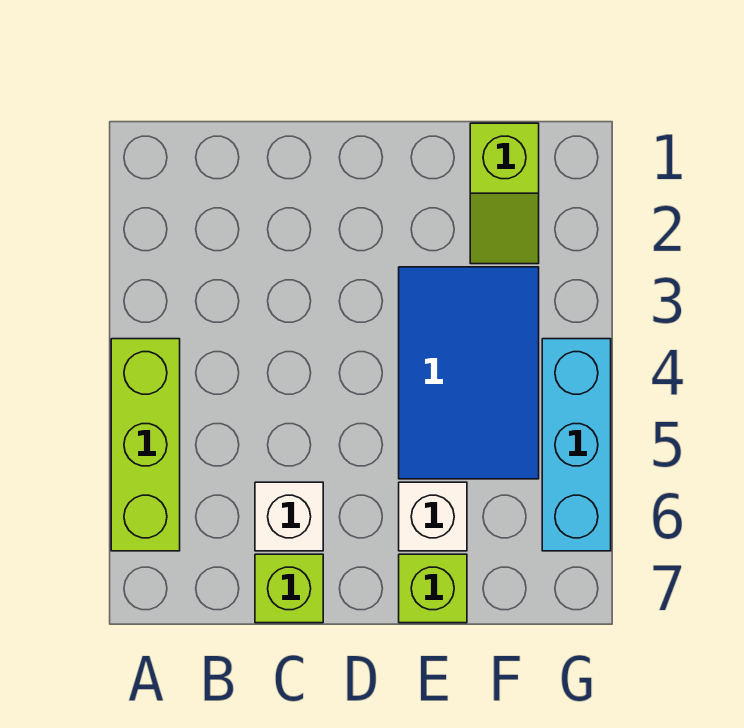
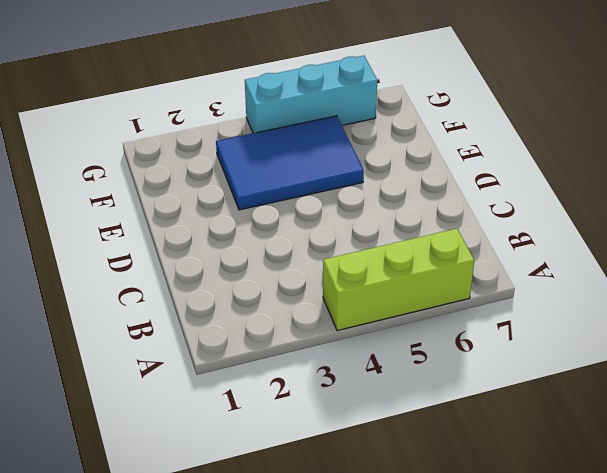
none -> white brick C6 level 1
none -> lime brick C7 level 1

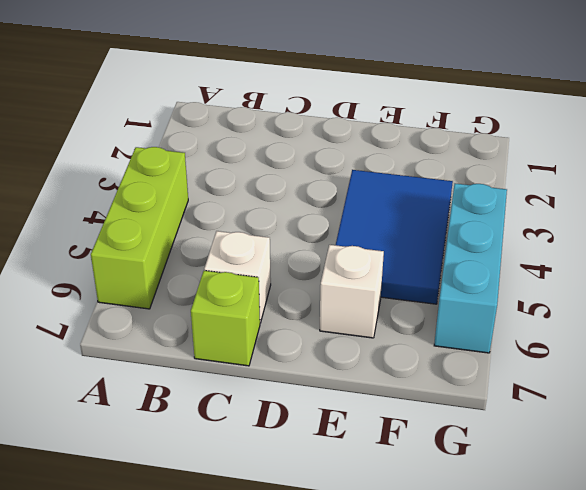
none -> lime brick E7 level 1
none -> lime slope F1:F2 level 1 top 1

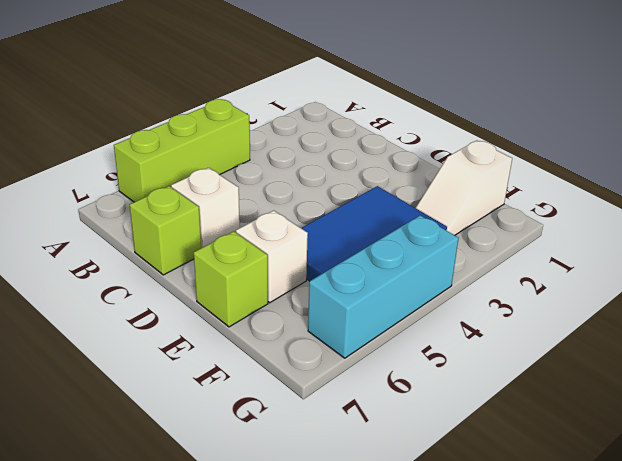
white slope F1:F2 level 1 top 1 -> lime slope F1:F2 level 1 top 1

